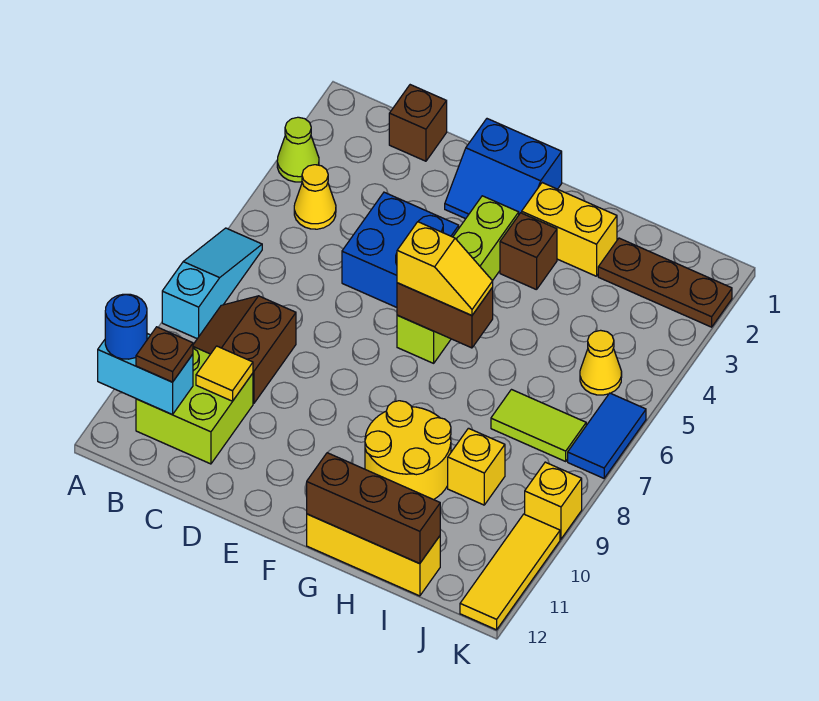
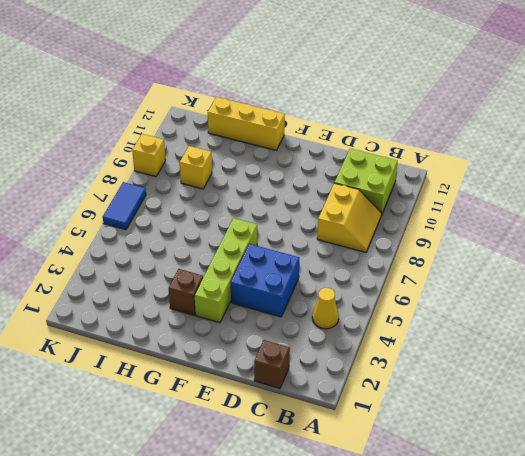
yellow slope B8:C9 level 1 top C -> brown slope B8:C9 level 1 top C
none -> lime cone A3 level 1
none -> cyan slope A6:A8 level 1 top 8
none -> blue slope E1:F2 level 1 top 1

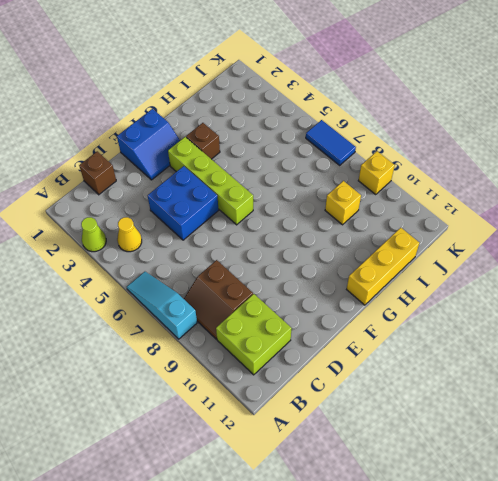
none -> yellow brick G2:H2 level 1
none -> yellow round brick G9:H10 level 1
none -> brown plate I2:K2 level 1

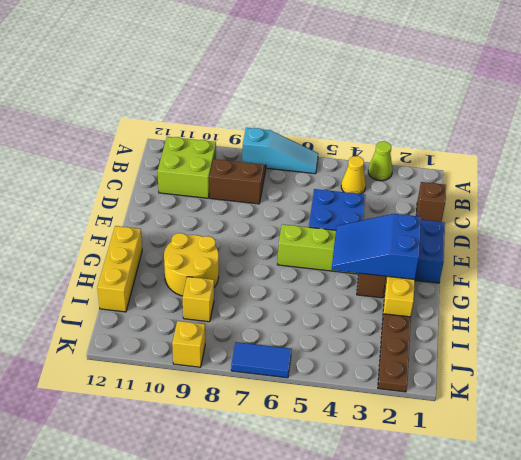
blue slope F2:G4 level 2 top 2 -> none
none -> lime tile I7:J7 level 1
none -> yellow cone J5 level 1
none -> yellow tile K10:K12 level 1

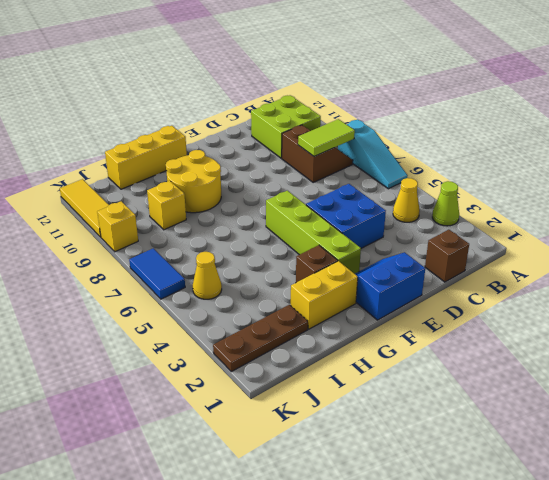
lime tile B8:C8 level 2 -> lime tile I7:J7 level 1
none -> cyan brick A11:B11 level 2
none -> yellow tile C10 level 2
none -> brown brick F6:G6 level 2

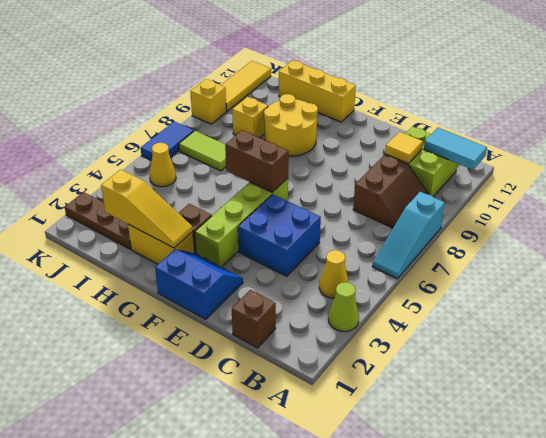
cyan tile A11:B11 level 2 -> cyan brick A11:B11 level 2
yellow slope G2:I2 level 2 top I -> none
none -> brown brick G12:I12 level 2
none -> blue round brick A11 level 3
none -> brown plate B11 level 3

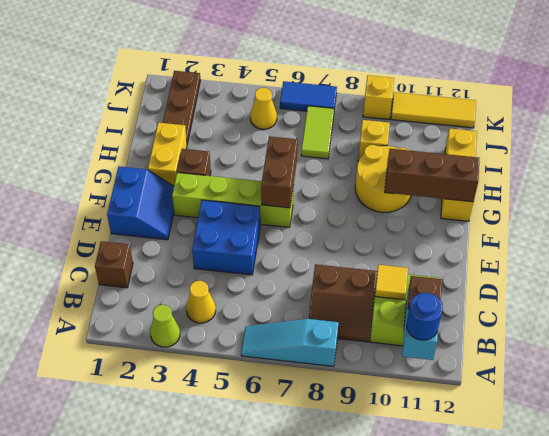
brown brick G10:G12 level 2 -> brown brick G12:I12 level 2
none -> yellow slope F6:G6 level 3 top F

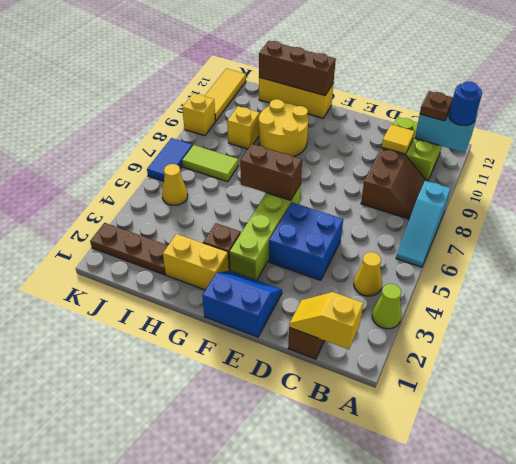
yellow slope B1:C1 level 2 top B -> yellow slope F6:G6 level 3 top F

